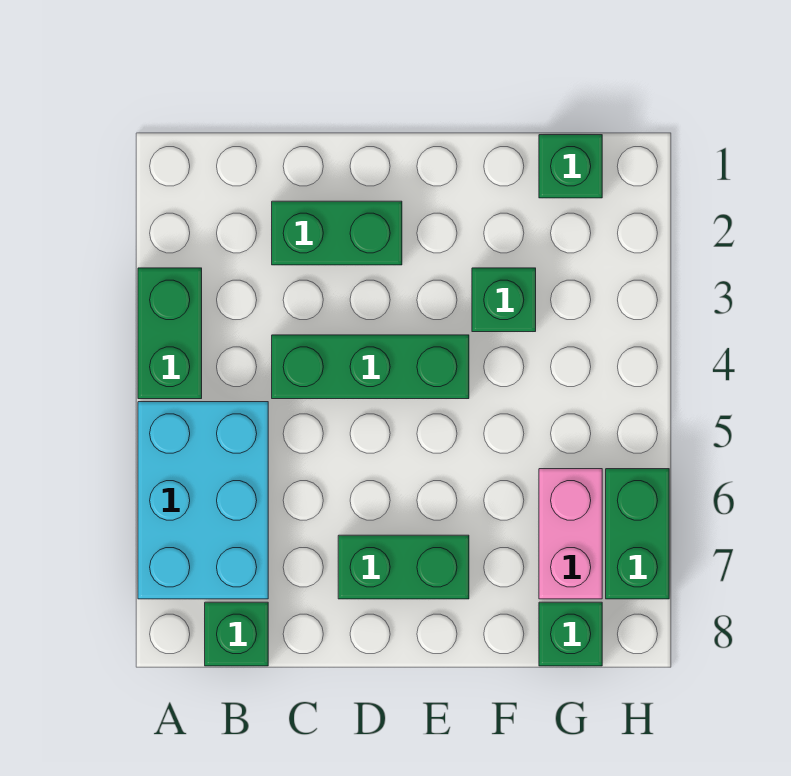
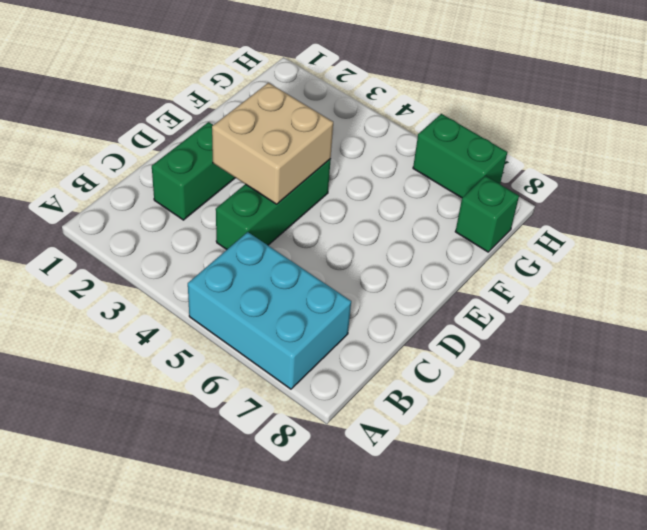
tan brick D3:E4 level 2 -> none
none -> green brick A3:A4 level 1
none -> green brick B8 level 1

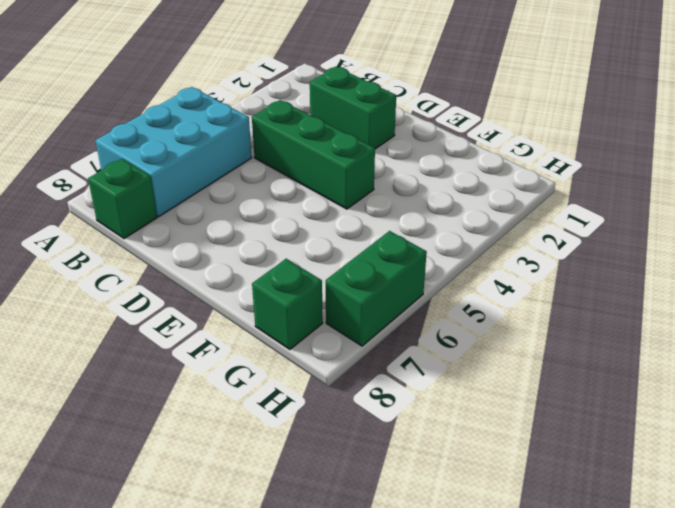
none -> green brick A3:A4 level 1
none -> green brick D7:E7 level 1

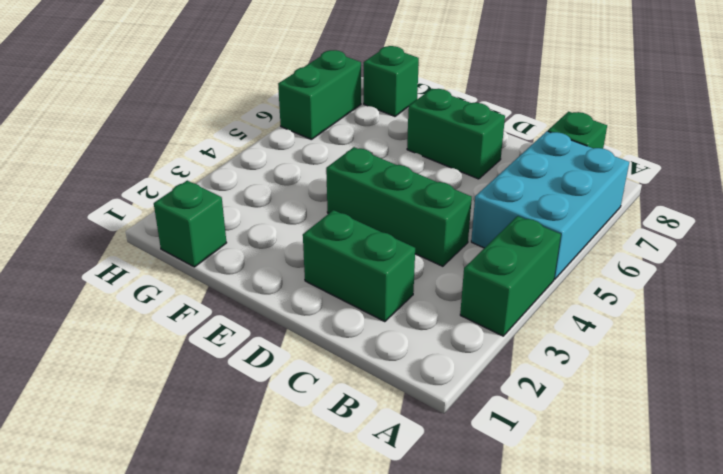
none -> green brick F3 level 1
none -> pink brick G6:G7 level 1

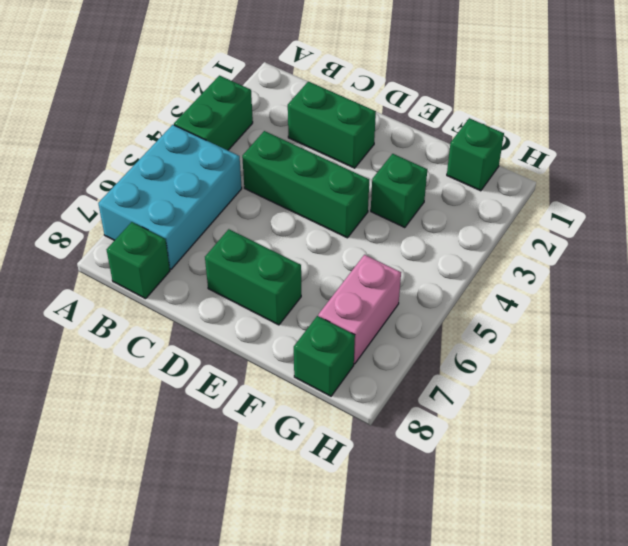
none -> green brick H6:H7 level 1

